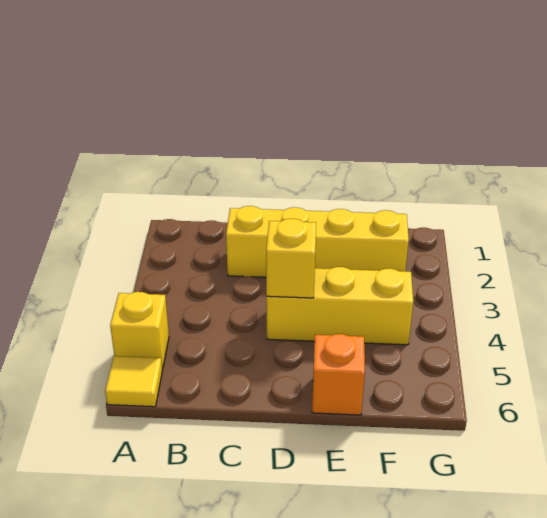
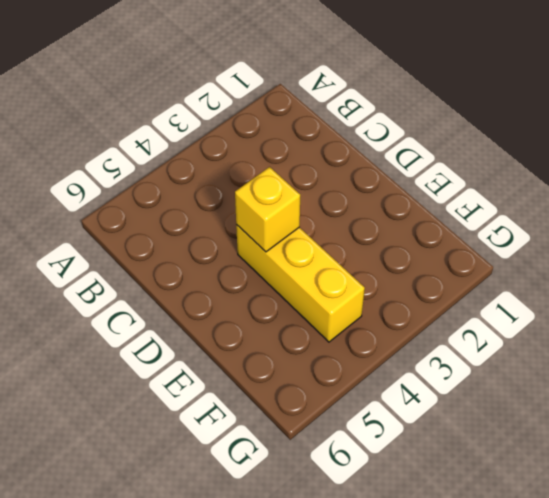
none -> yellow brick A5 level 1
none -> yellow tile A6 level 1

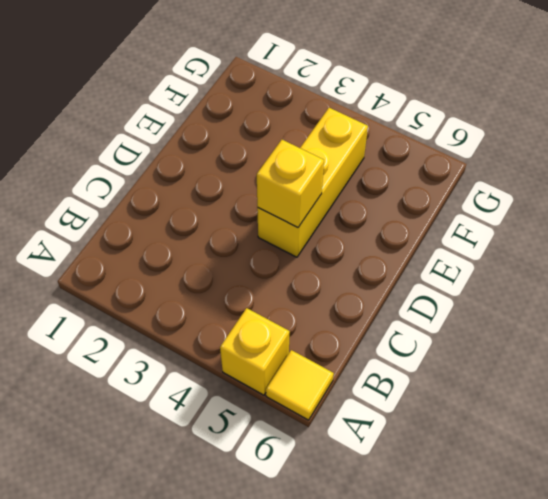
none -> yellow brick C2:F2 level 1
none -> orange brick E6 level 1

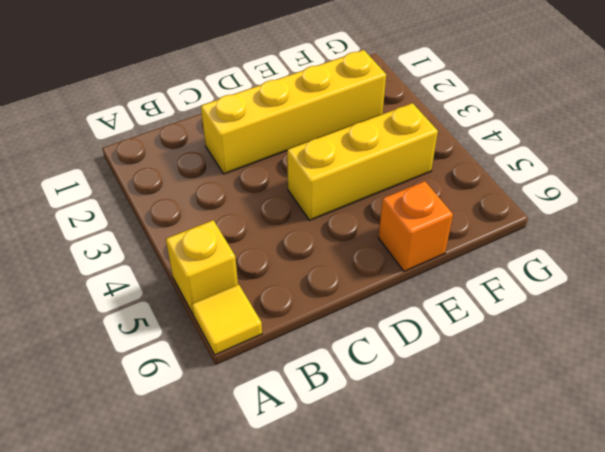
none -> yellow brick D4 level 2

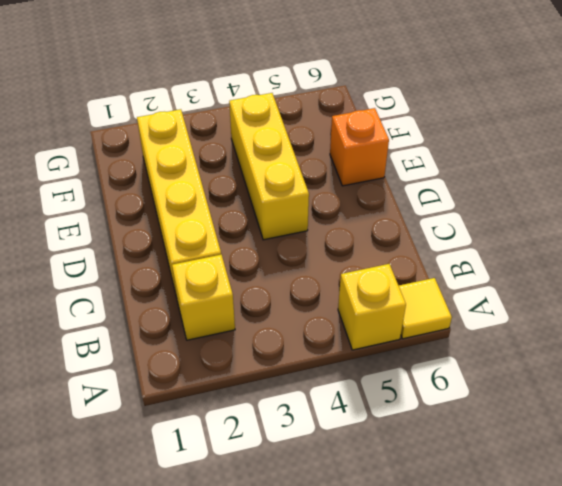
yellow brick B2 level 1 -> yellow brick D4 level 2

